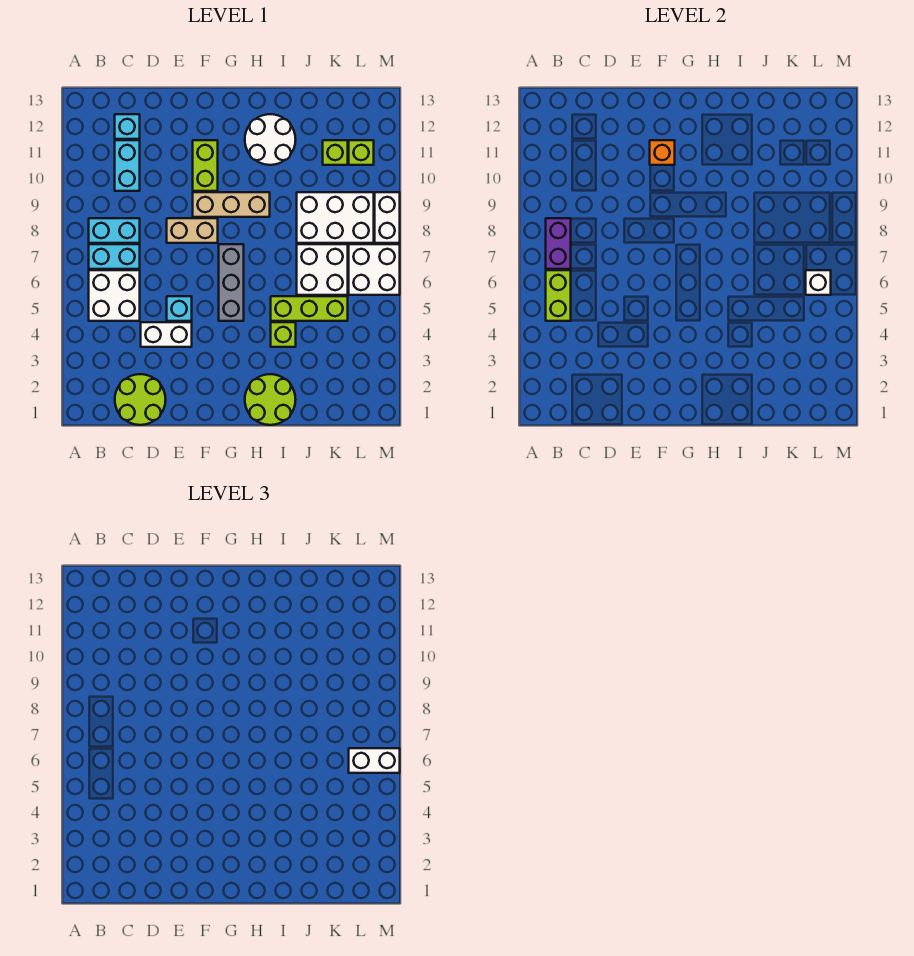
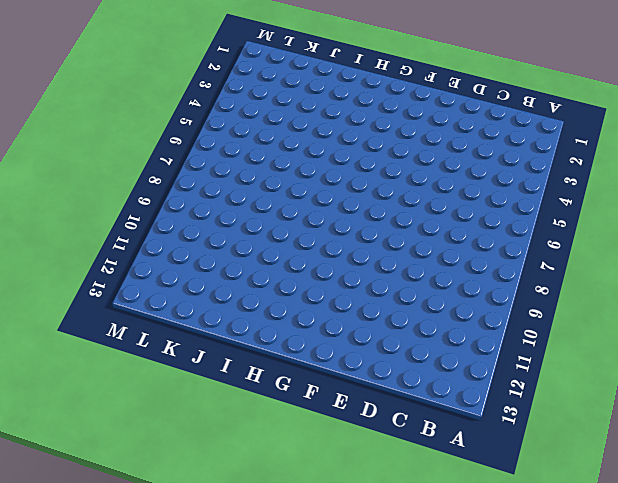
none -> white brick B5:C6 level 1
none -> cyan brick B7:C7 level 1
none -> cyan brick B8:C8 level 1

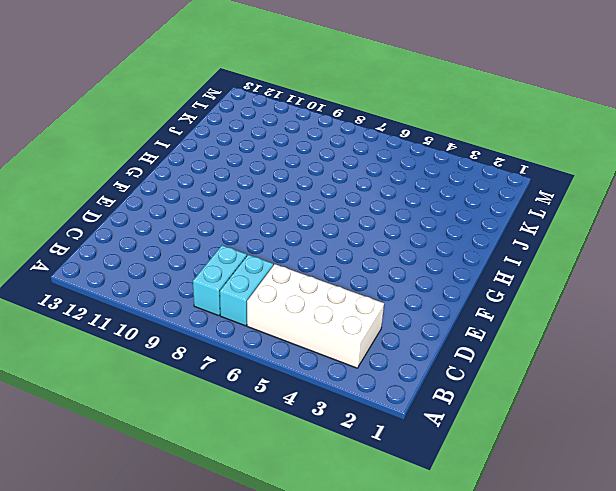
white brick B3:C6 level 1 -> white brick B5:C6 level 1
none -> lime round brick C1:D2 level 1
none -> cyan brick C10:C11 level 1
none -> cyan brick C12 level 1

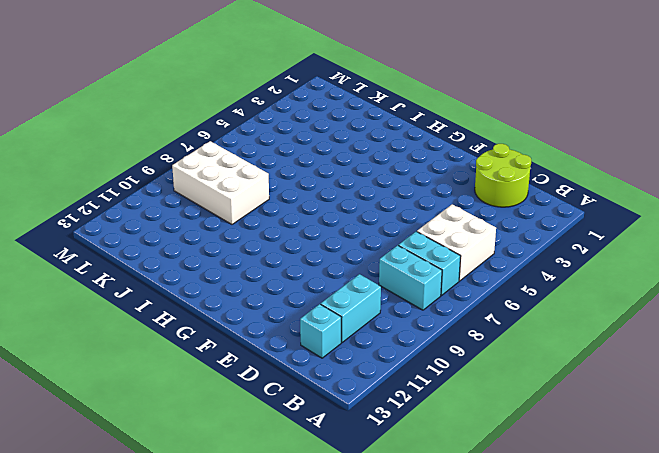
none -> white brick D4:E4 level 1
none -> cyan brick E5 level 1
none -> tan brick E8:F8 level 1

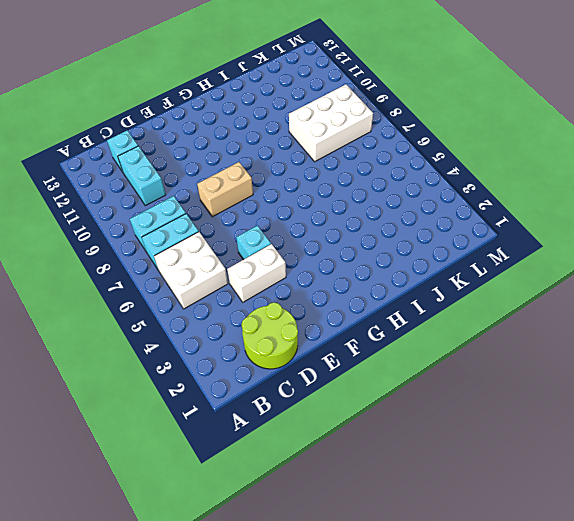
none -> tan brick F9:H9 level 1
none -> lime brick F10:F11 level 1
none -> grey brick G5:G7 level 1

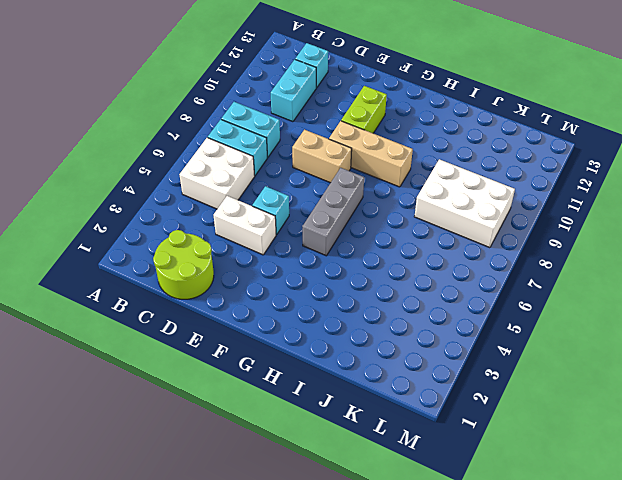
none -> lime round brick H1:I2 level 1
none -> white round brick H11:I12 level 1
none -> lime brick I4 level 1

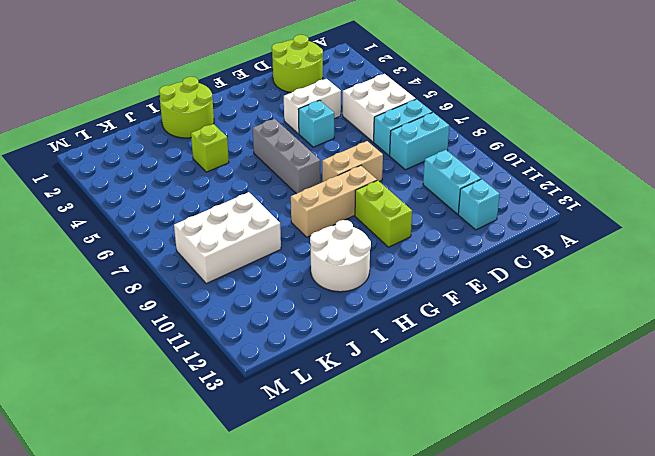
none -> lime brick I5:K5 level 1
none -> white brick J6:K7 level 1
none -> lime brick K11 level 1

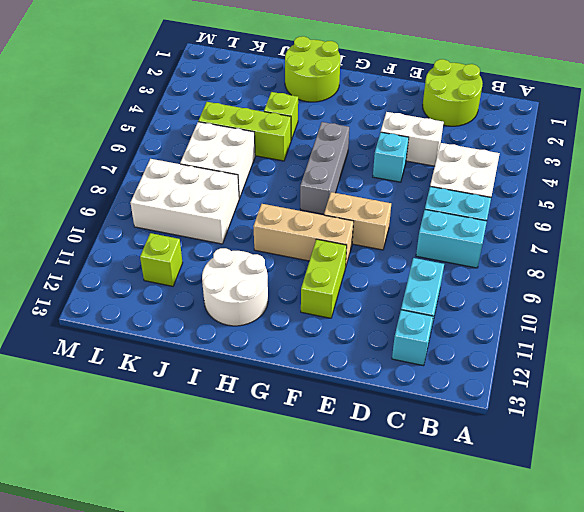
none -> white brick L6:M7 level 1
none -> lime brick L11 level 1
none -> white brick M8:M9 level 1

